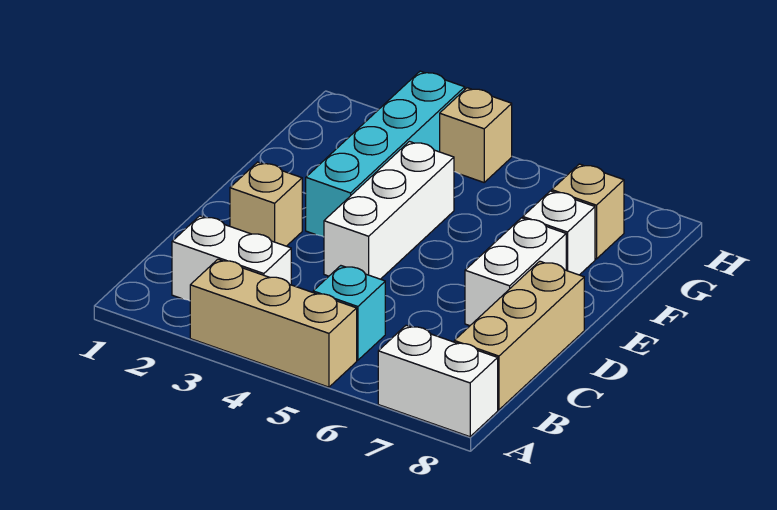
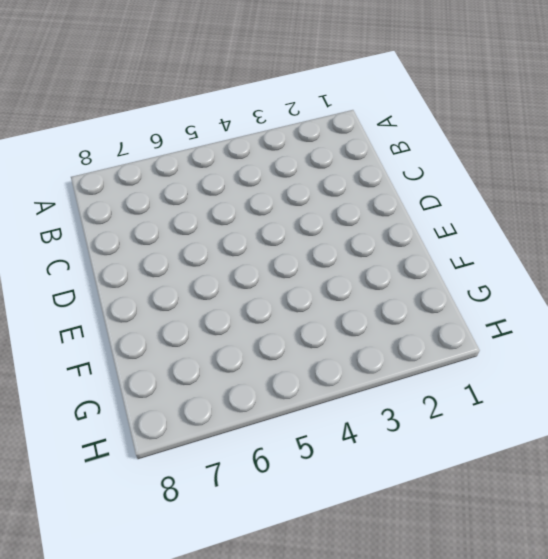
none -> tan brick A3:A5 level 1
none -> white brick A7:A8 level 1
none -> white brick B2:B3 level 1

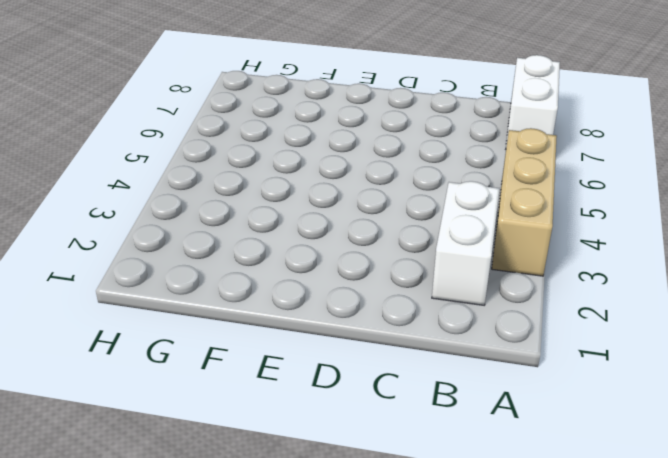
none -> cyan brick B5 level 1
none -> tan brick B8:D8 level 1
none -> tan brick D2 level 1

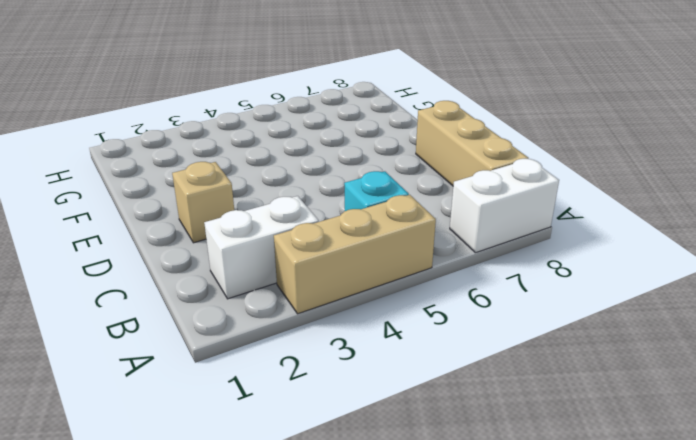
none -> white brick D4:F4 level 1
none -> white brick D7:E7 level 1
none -> cyan brick E3:H3 level 1

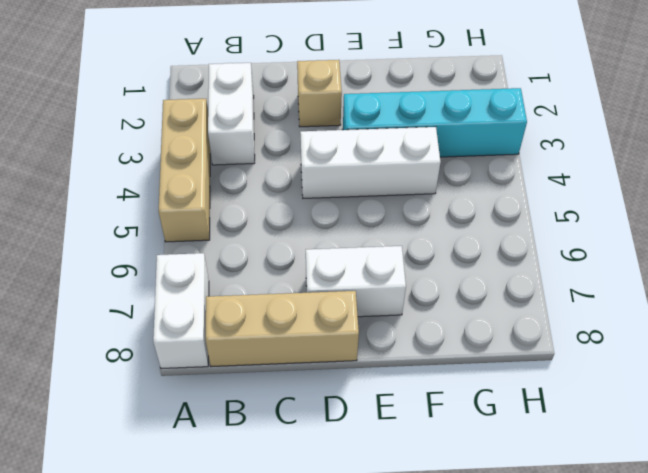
none -> cyan brick B5 level 1
none -> white brick F7 level 1
none -> tan brick G7 level 1

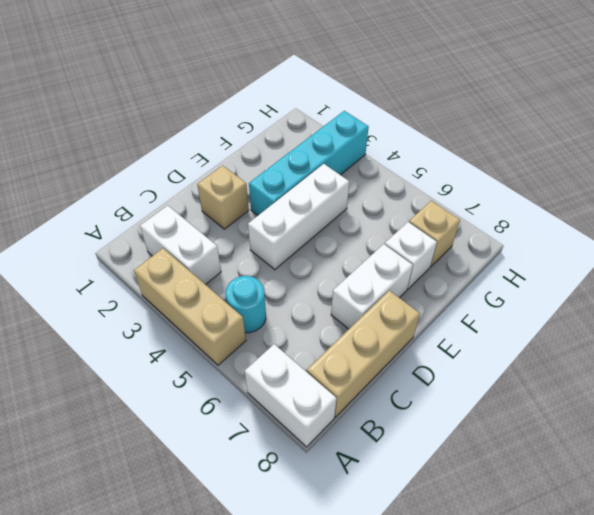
cyan round brick B5 level 1 -> cyan brick B5 level 1
none -> tan brick H4 level 1

